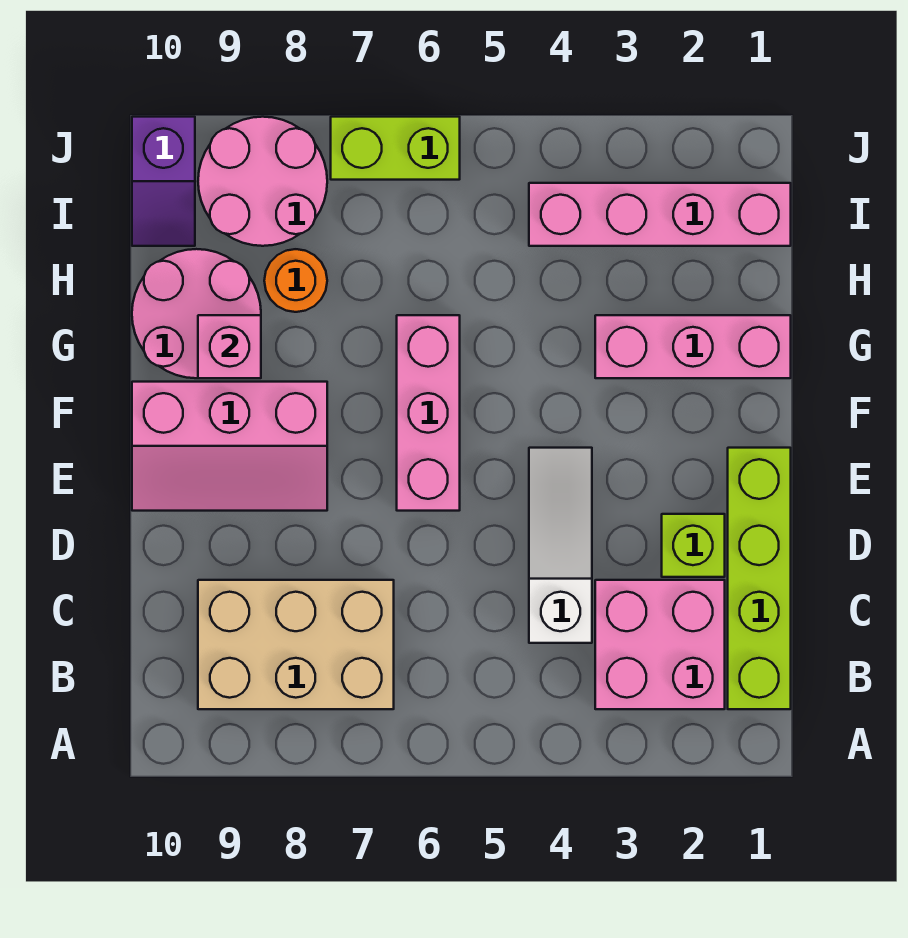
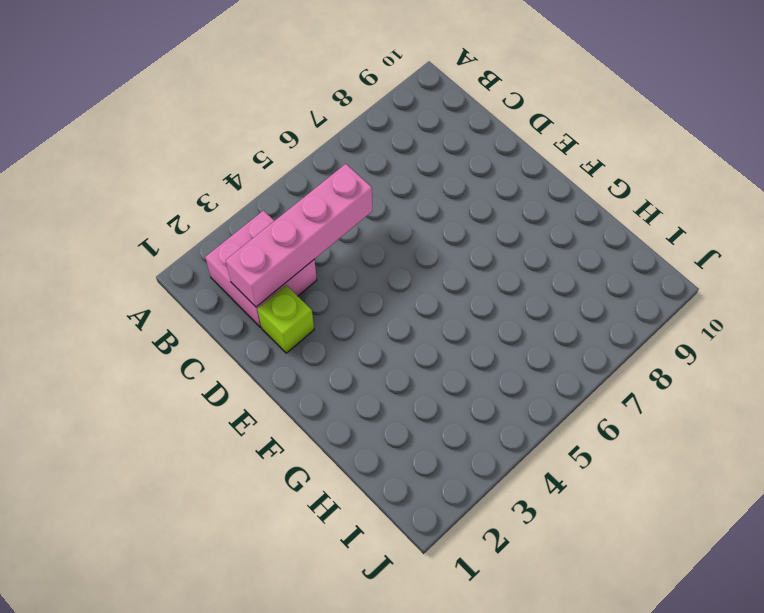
pink brick C2:C5 level 2 -> pink brick I1:I4 level 1
none -> lime brick B1:E1 level 1
none -> tan brick B7:C9 level 1
none -> white slope C4:E4 level 1 top C

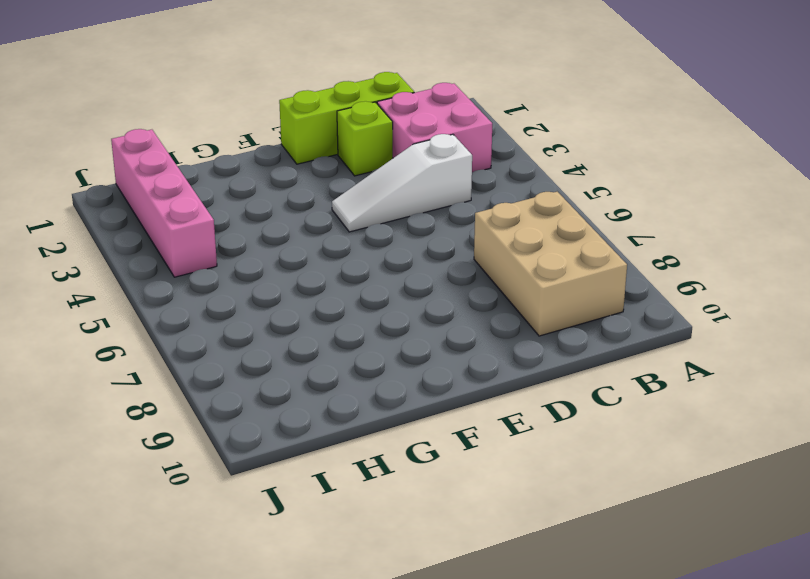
lime brick C1:E1 level 1 -> lime brick B1:E1 level 1
none -> pink brick E6:G6 level 1
none -> pink slope E8:F10 level 1 top F
none -> pink brick G1:G3 level 1

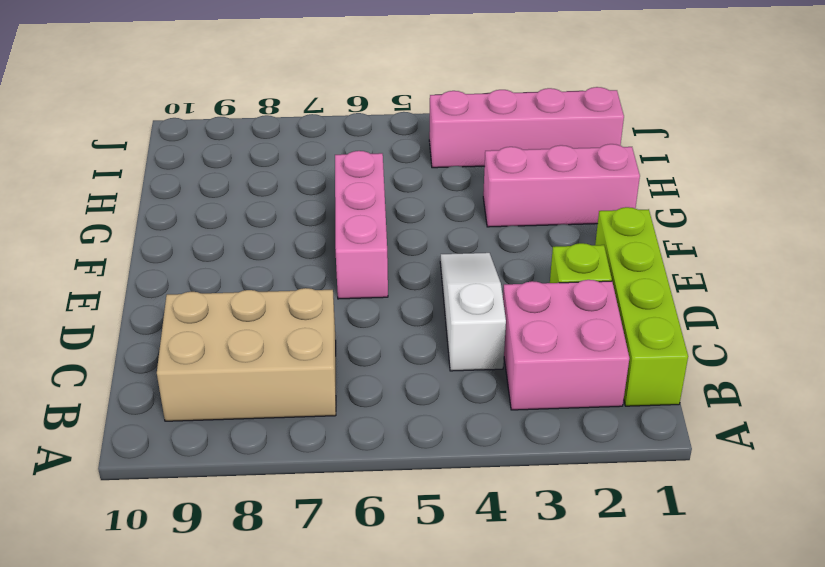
none -> pink slope E8:F10 level 1 top F
none -> pink round brick G9:H10 level 1
none -> orange round brick H8 level 1

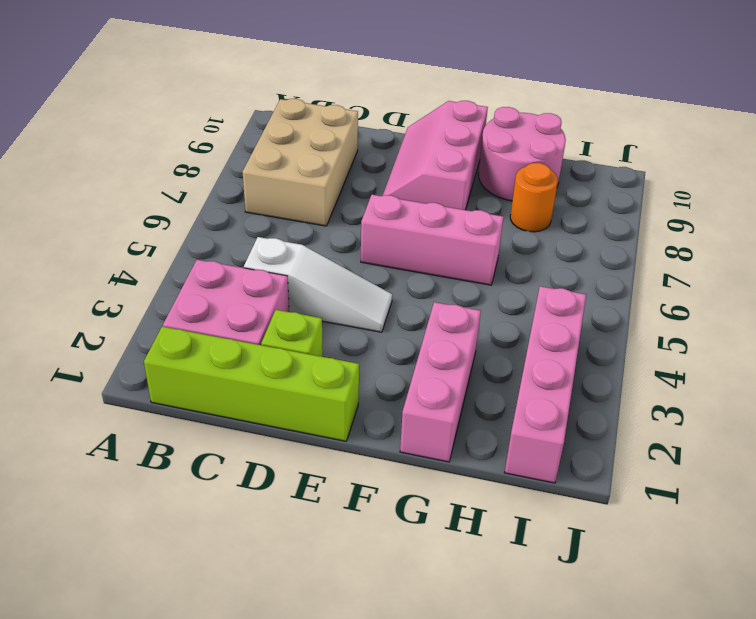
none -> pink round brick I8:J9 level 1
none -> purple slope I10:J10 level 1 top J
none -> lime brick J6:J7 level 1

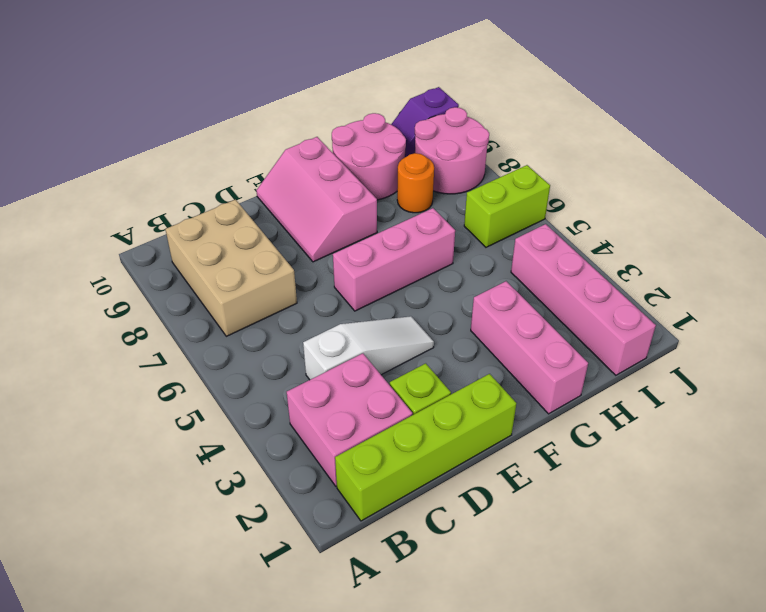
lime brick I6:J6 level 1 -> lime brick J6:J7 level 1
none -> pink brick G9 level 2

